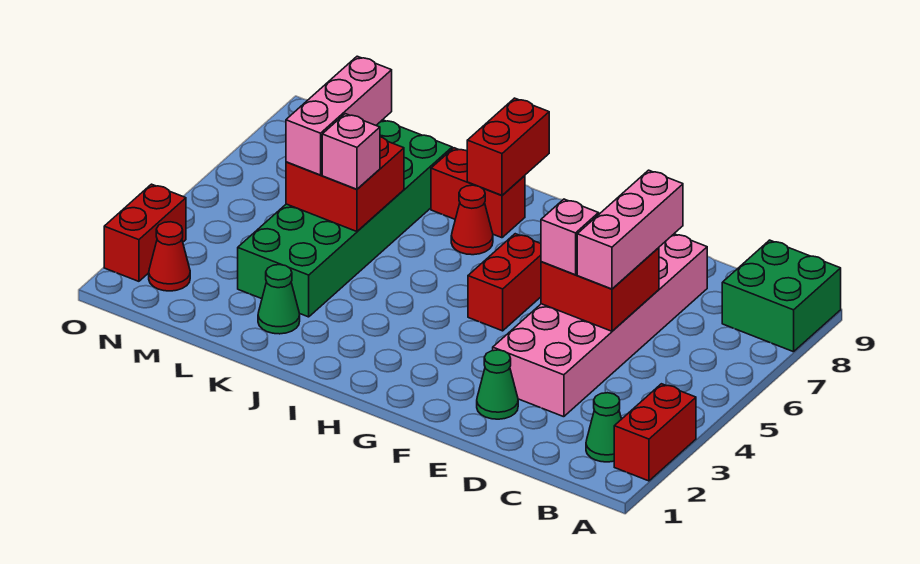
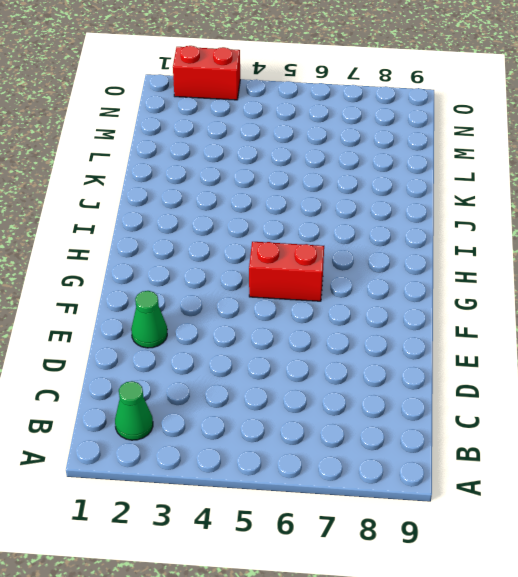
none -> red brick A2:A3 level 1
none -> green brick A8:B9 level 1
none -> pink brick D3:E8 level 1

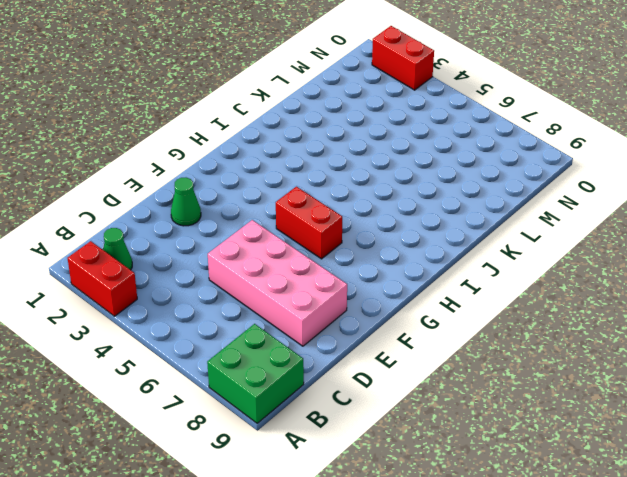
pink brick D5:E8 level 1 -> pink brick D3:E8 level 1
none -> red cone I7 level 1
none -> red brick I8:J8 level 1
none -> green cone K2 level 1

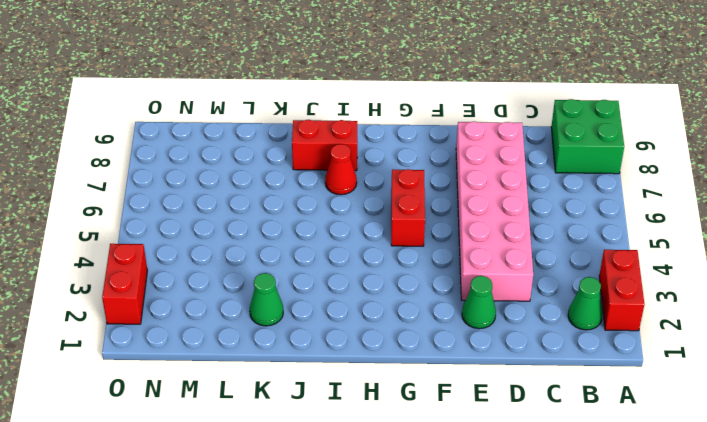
none -> green brick K3:L8 level 1
none -> red cone N2 level 1
none -> red brick D5:E6 level 2

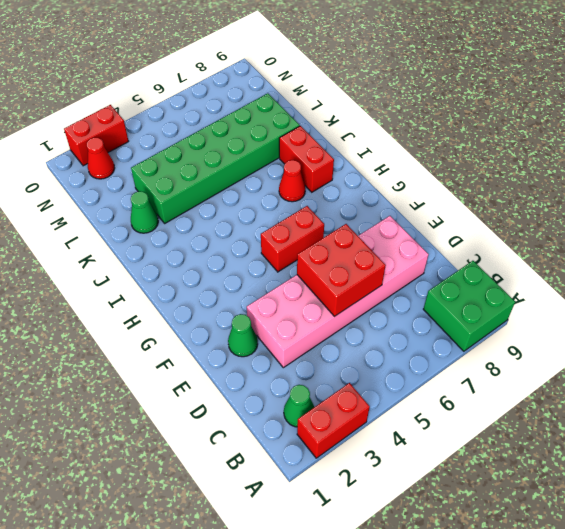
none -> red brick I8:I9 level 2
none -> red brick K5:L6 level 2
none -> pink brick D5:D7 level 3

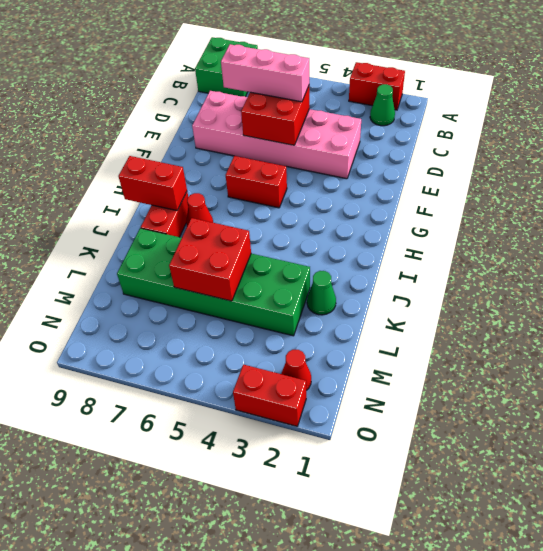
none -> green cone E2 level 1
none -> pink brick E5 level 3
none -> pink brick K5 level 3

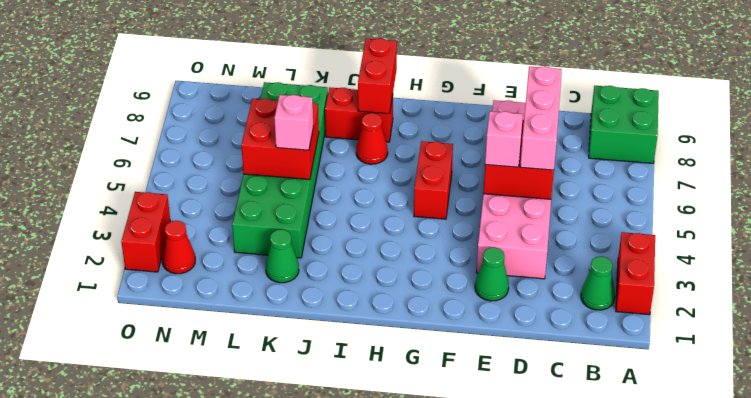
none -> pink brick L5:L7 level 3

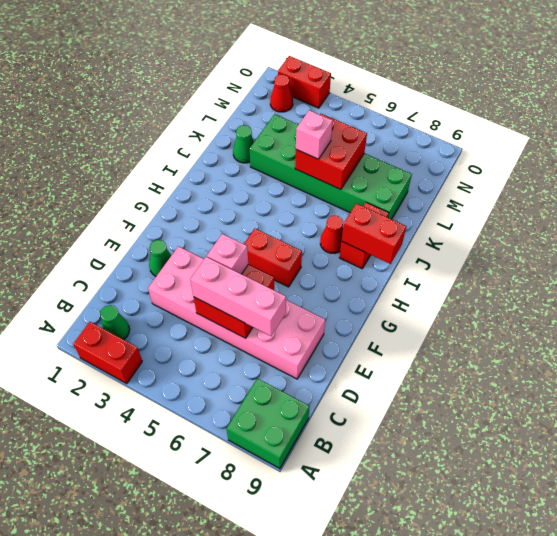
none -> pink brick L5:L7 level 3

